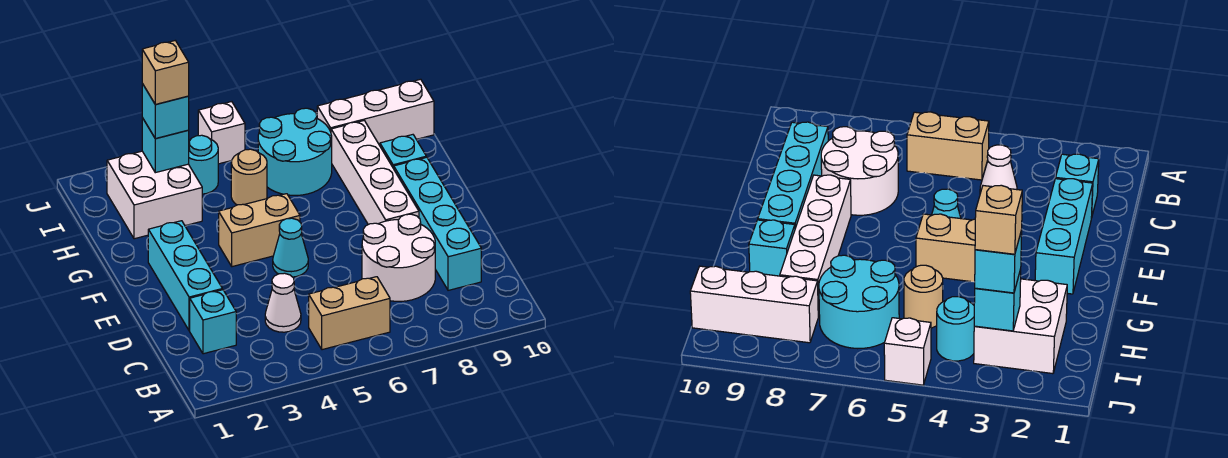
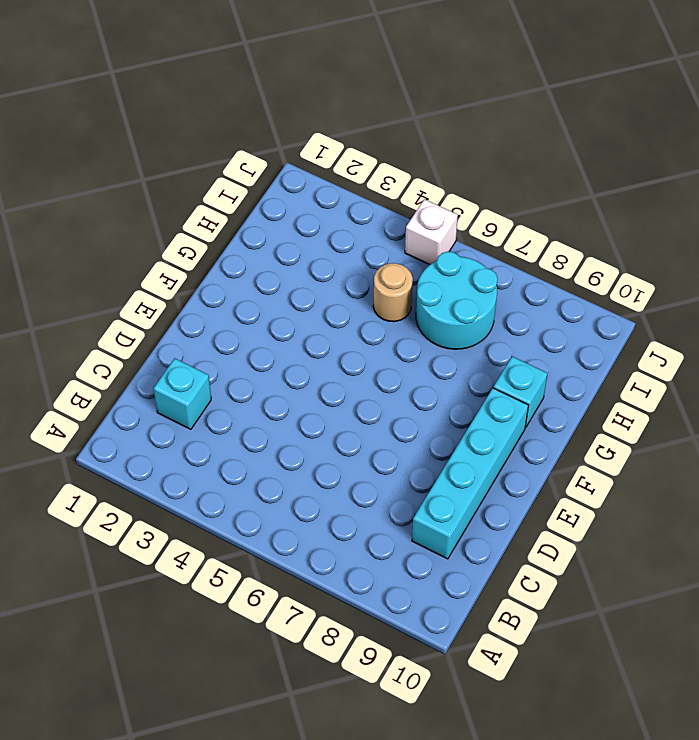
none -> tan brick B5:B6 level 1
none -> white cone C4 level 1
none -> white round brick C7:D8 level 1

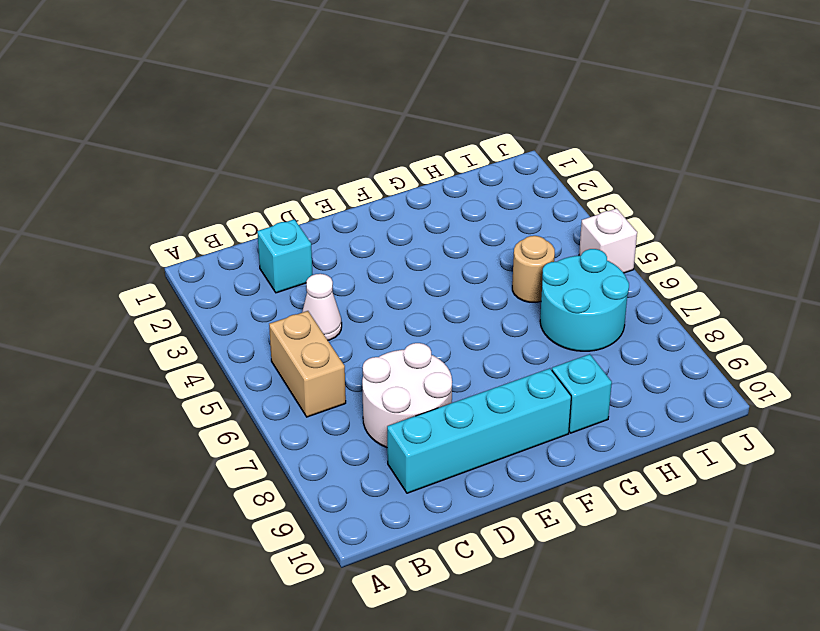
none -> cyan brick D2:F2 level 1
none -> cyan cone E5 level 1
none -> white brick E8:H8 level 1

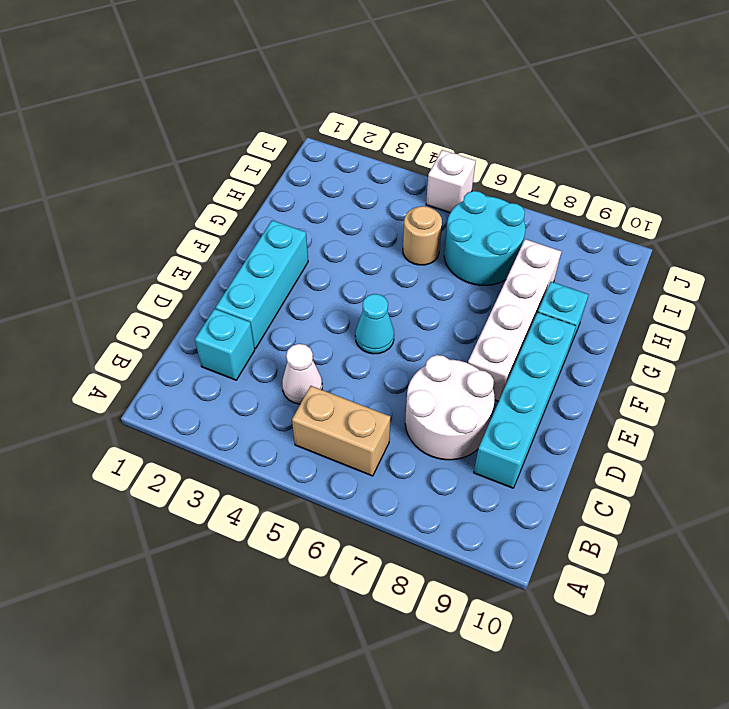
none -> tan brick F4:F5 level 1
none -> white brick H2:I3 level 1
none -> cyan round brick I4 level 1

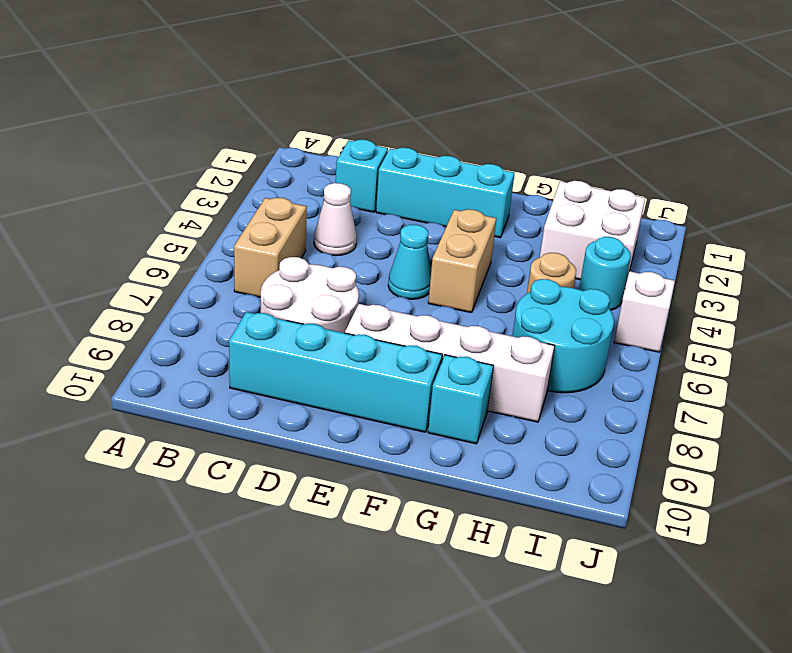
none -> white brick I8:I10 level 1
none -> cyan brick I3 level 2
none -> cyan brick I3 level 3

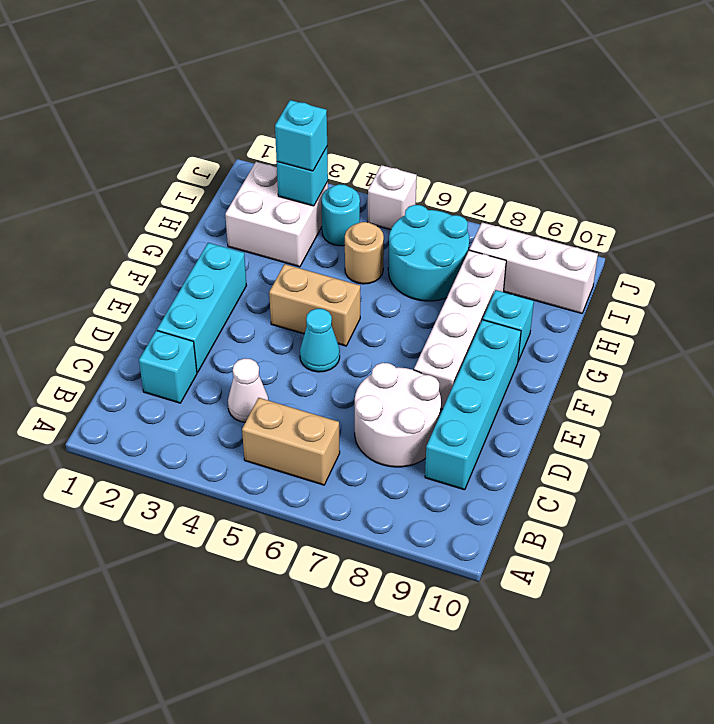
none -> tan brick I3 level 4

